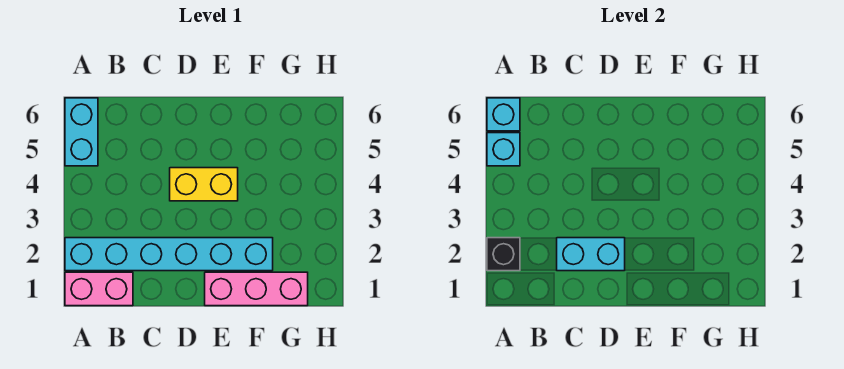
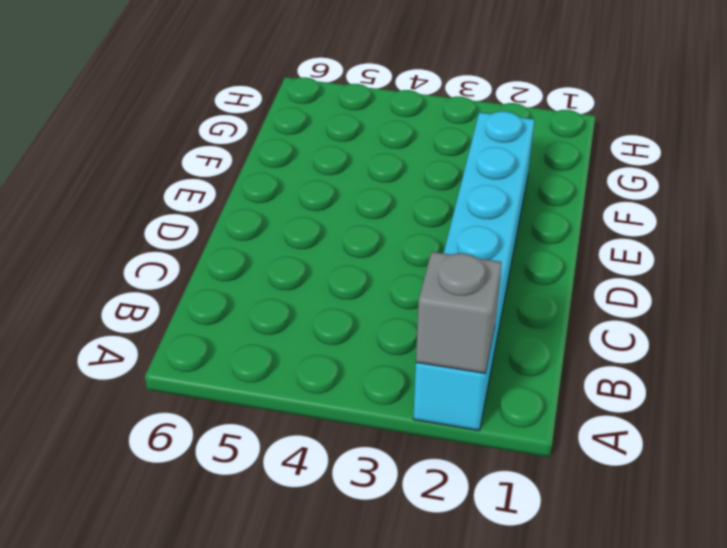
grey brick A2 level 2 -> black brick A2 level 2
none -> pink brick A1:B1 level 1
none -> cyan brick A5:A6 level 1

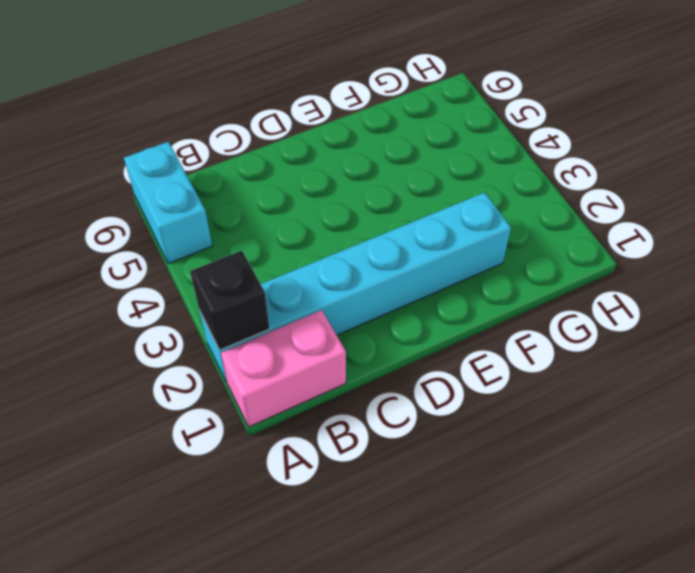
none -> yellow brick D4:E4 level 1
none -> pink brick E1:G1 level 1

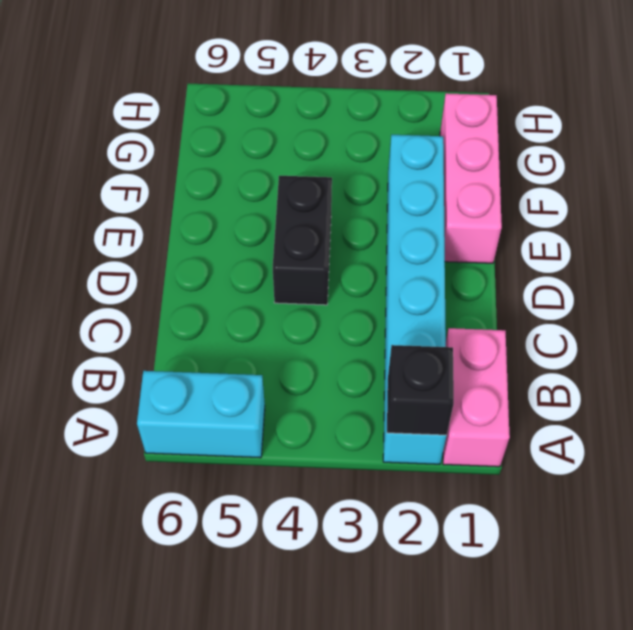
black brick D4:E4 level 1 -> yellow brick D4:E4 level 1
none -> cyan brick A5 level 2
none -> cyan brick A6 level 2

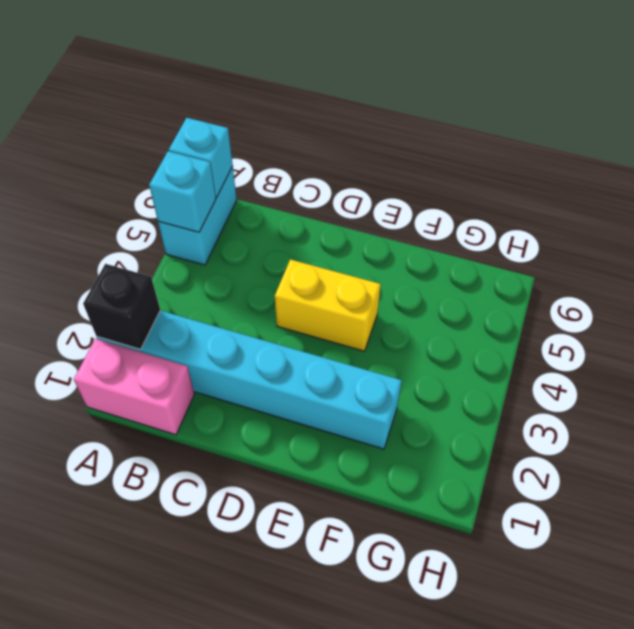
none -> pink brick E1:G1 level 1
none -> cyan brick C2:D2 level 2

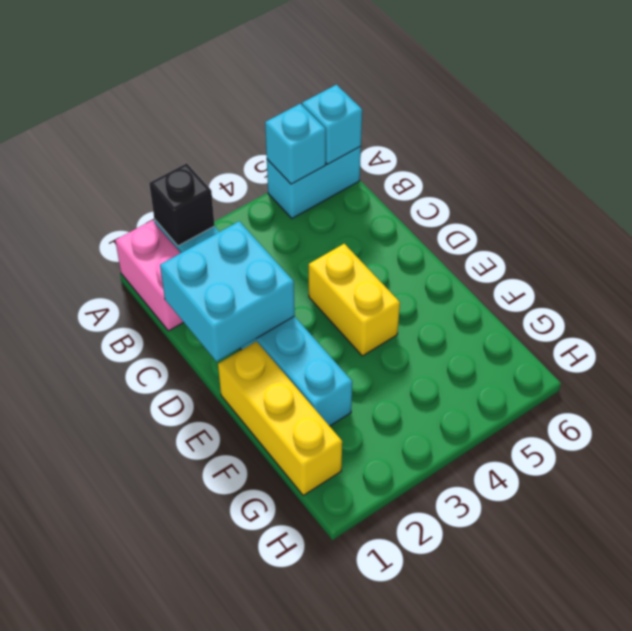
cyan brick C1:D2 level 2 -> cyan brick C2:D2 level 2
yellow brick E1:G1 level 1 -> pink brick E1:G1 level 1

